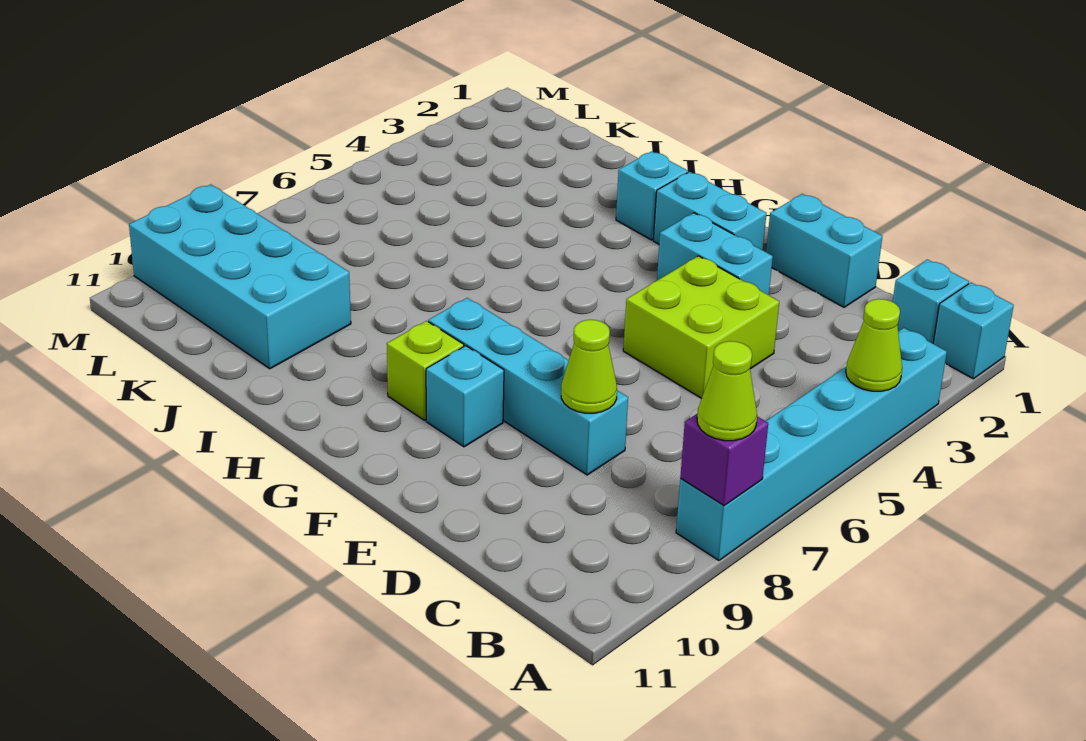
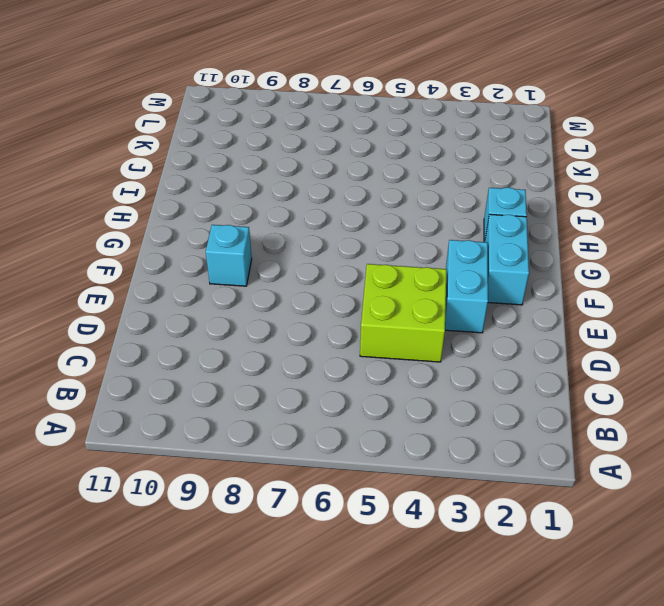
none -> cyan brick A1 level 1
none -> cyan brick A3:A8 level 1
none -> cyan brick B1 level 1

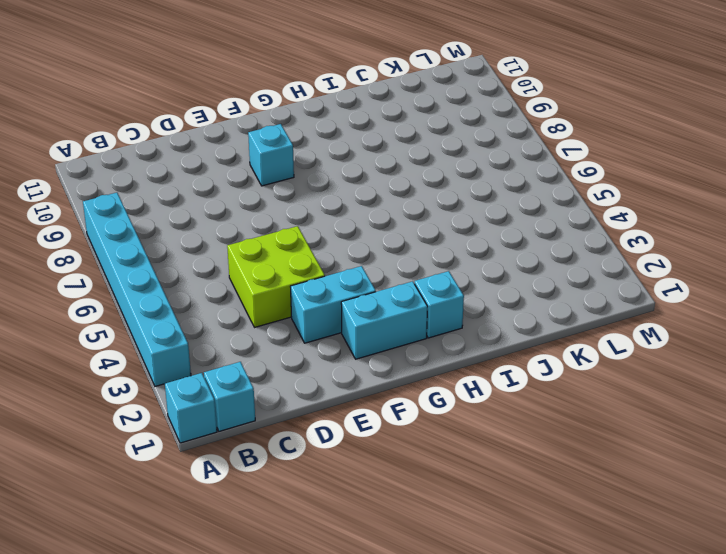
none -> cyan brick D1:E1 level 1
none -> cyan brick D8:G8 level 1
none -> lime brick G9 level 1

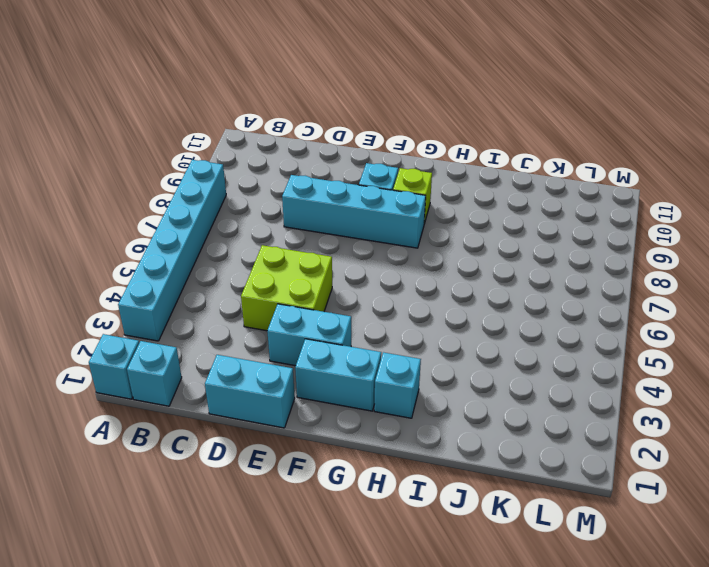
none -> cyan brick J9:M10 level 1
none -> lime cone A4 level 2
none -> purple brick A8 level 2

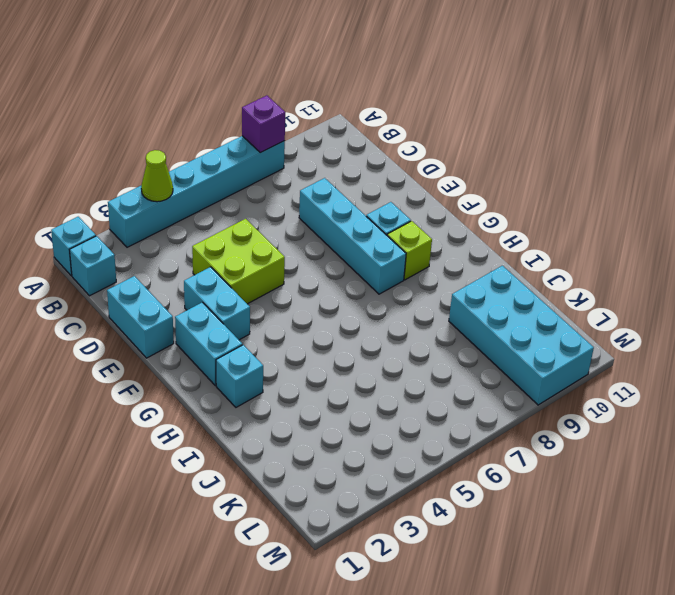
none -> lime cone D8 level 2
none -> lime cone A8 level 3

